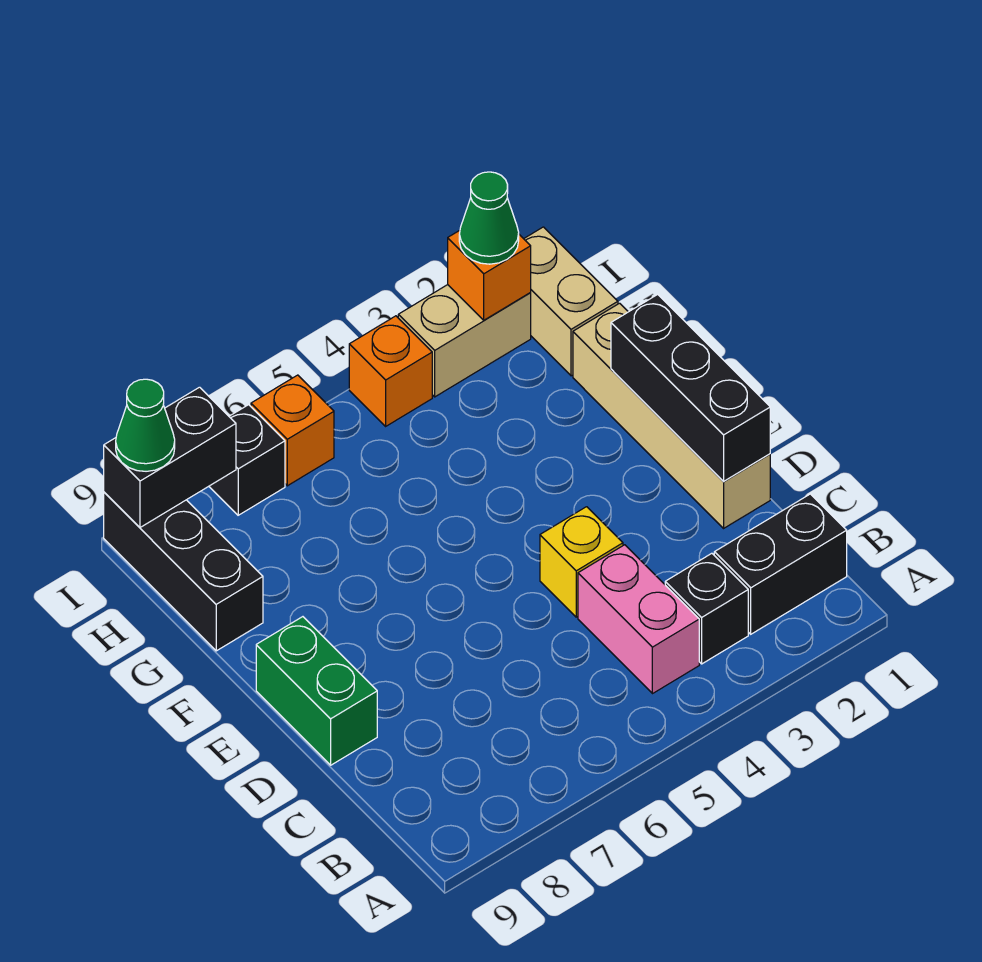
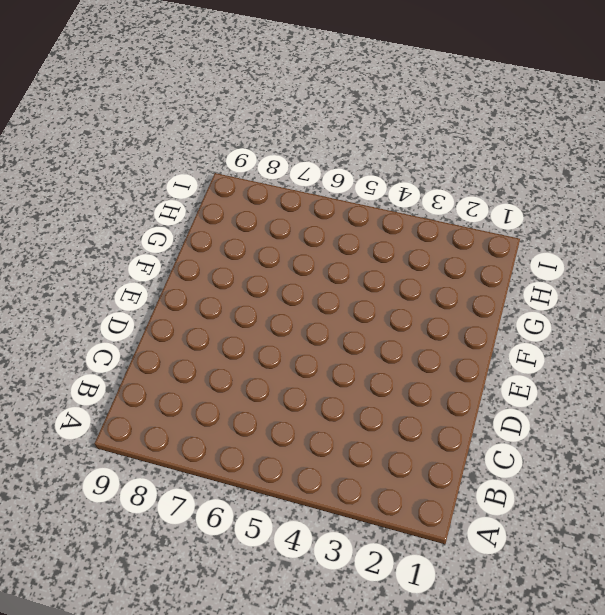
none -> black brick B1:B2 level 1
none -> black brick B3 level 1
none -> pink brick B4:C4 level 1

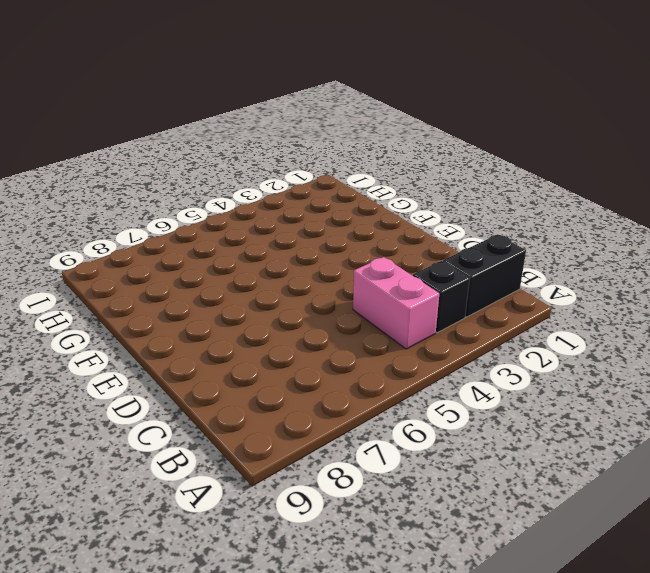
none -> tan brick D1:G1 level 1
none -> yellow brick D4 level 1
none -> green brick D9:E9 level 1

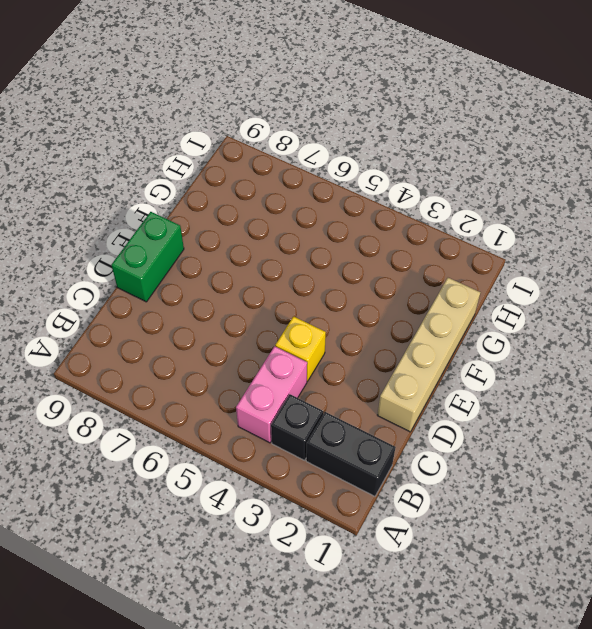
none -> black brick G9:I9 level 1
none -> tan brick H1:I1 level 1
none -> tan brick I2:I3 level 1

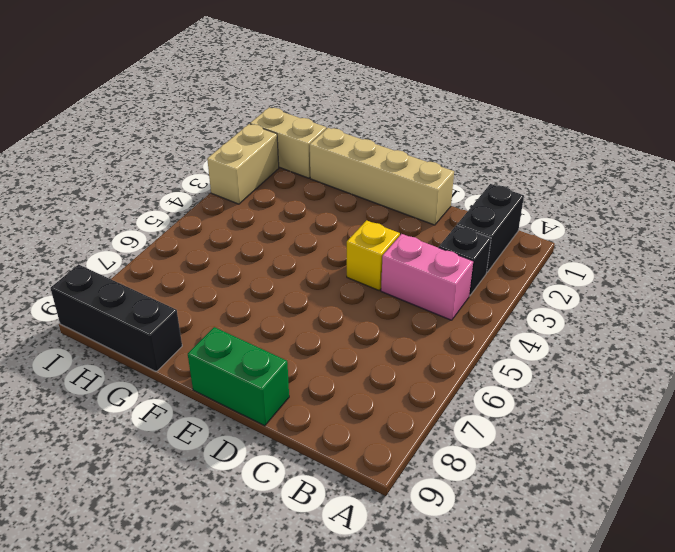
none -> orange brick I4 level 1
none -> orange brick I6 level 1
none -> black brick I7 level 1

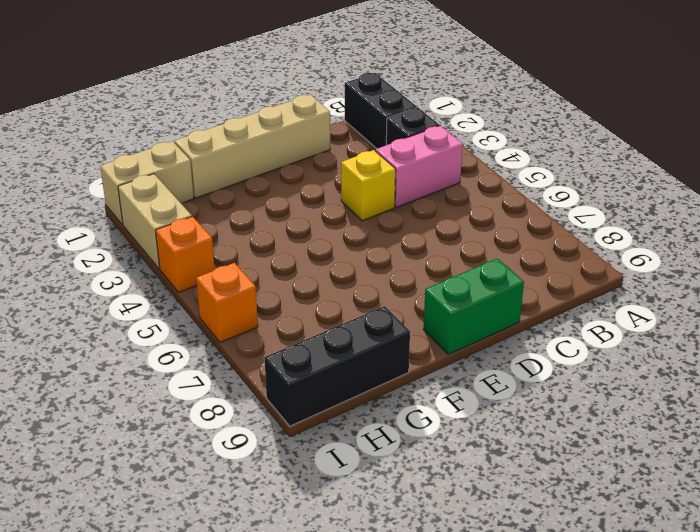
none -> black brick I7 level 1
none -> black brick D1:F1 level 2
none -> orange brick I2 level 2

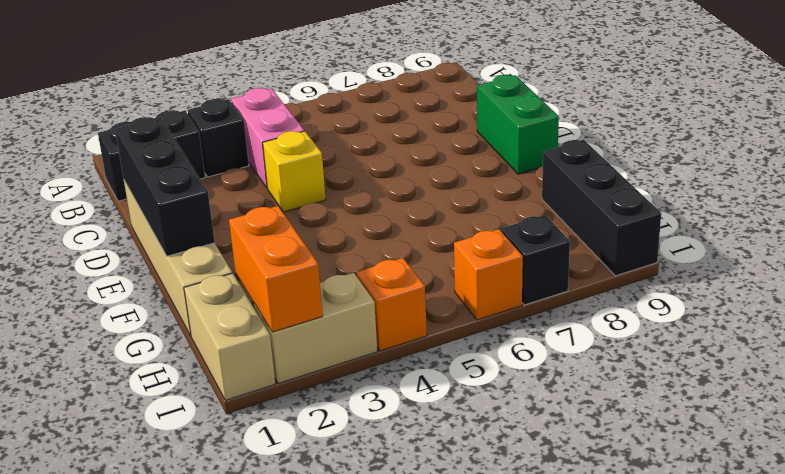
orange brick H2:I2 level 2 -> orange brick I2 level 2
none -> black brick I8:I9 level 2
none -> green cone I2 level 3
none -> green cone I9 level 3

